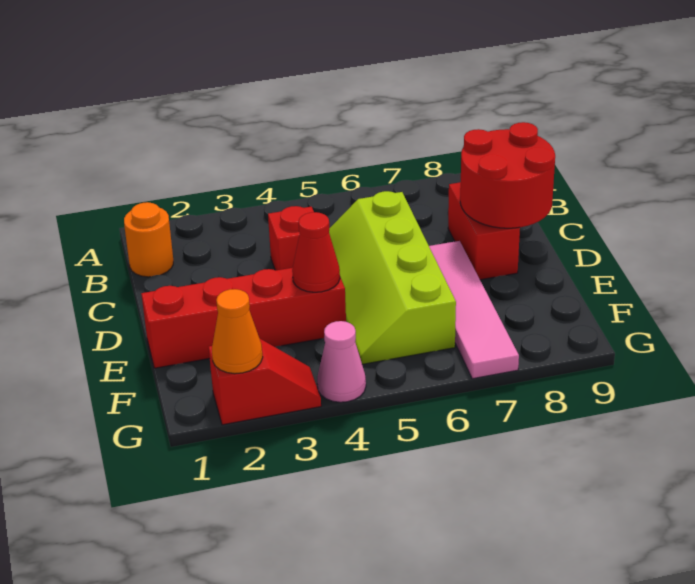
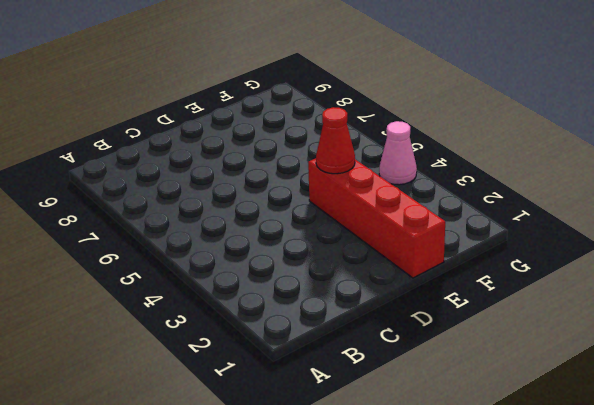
none -> orange round brick B1 level 1
none -> red brick C4 level 1

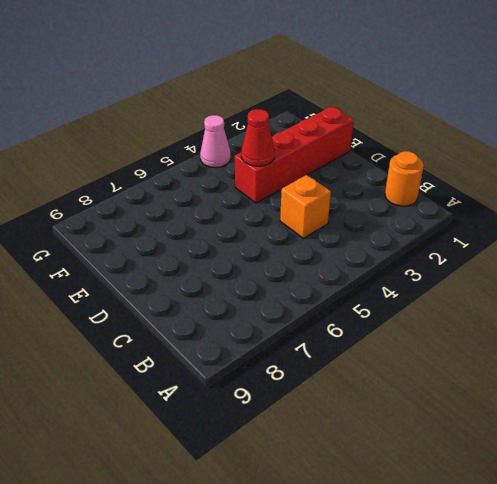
orange brick C4 level 1 -> red brick C4 level 1
none -> lime slope C5:F6 level 1 top 6
none -> red brick C8:D8 level 1

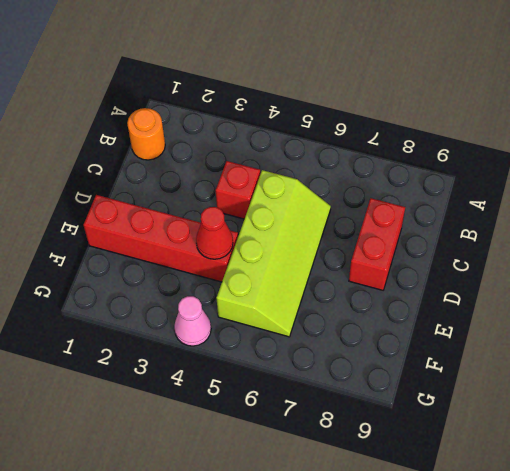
lime slope C5:F6 level 1 top 5 -> lime slope C5:F6 level 1 top 6
none -> pink tile D7:G7 level 1
none -> red slope G2:G3 level 1 top 2

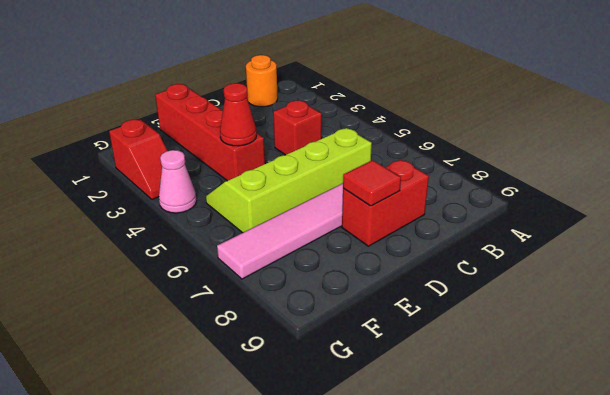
red tile D8 level 2 -> red round brick C8:D9 level 2
none -> orange cone G2 level 2

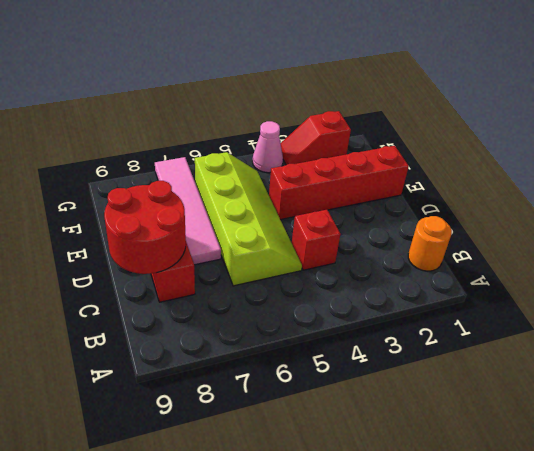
none -> red cone E4 level 2
none -> orange cone G2 level 2

